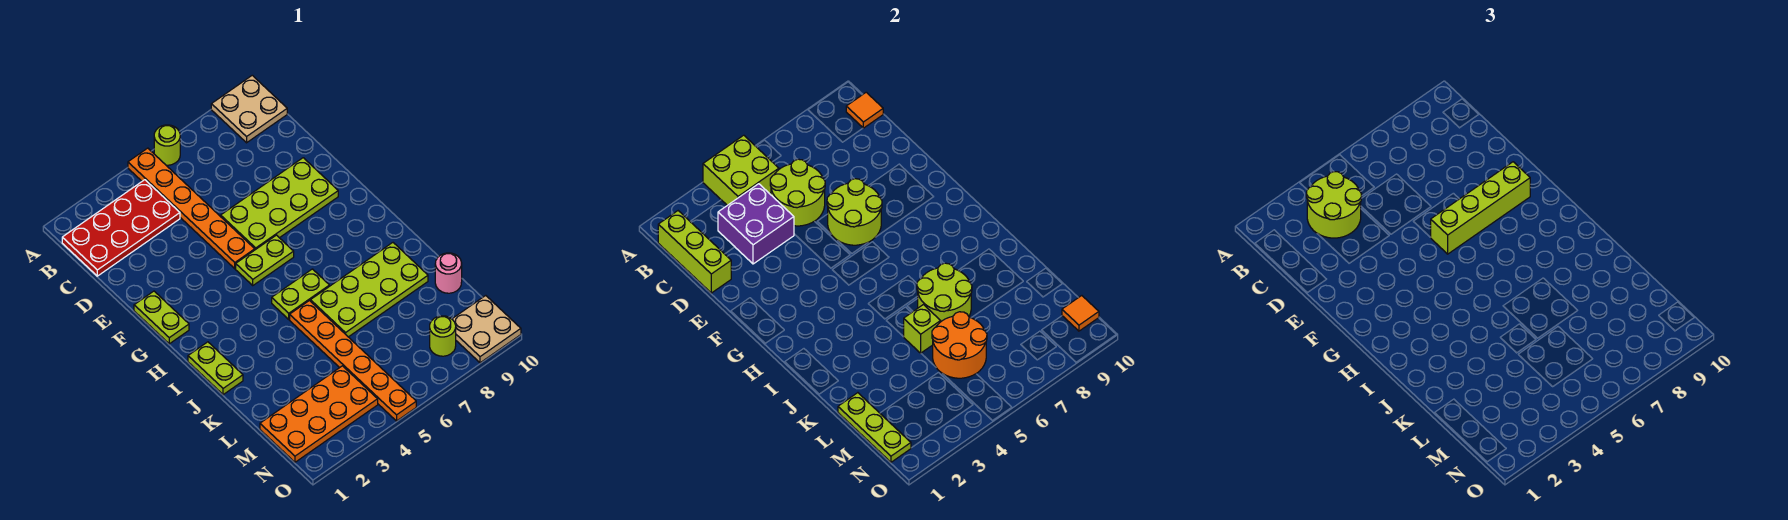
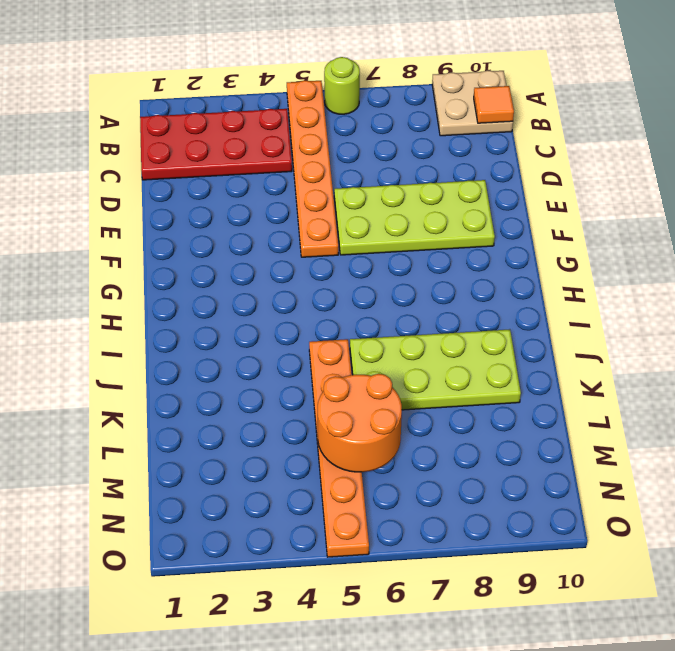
none -> lime plate F1:G1 level 1
none -> lime plate G5:G6 level 1
none -> lime plate I1:J1 level 1

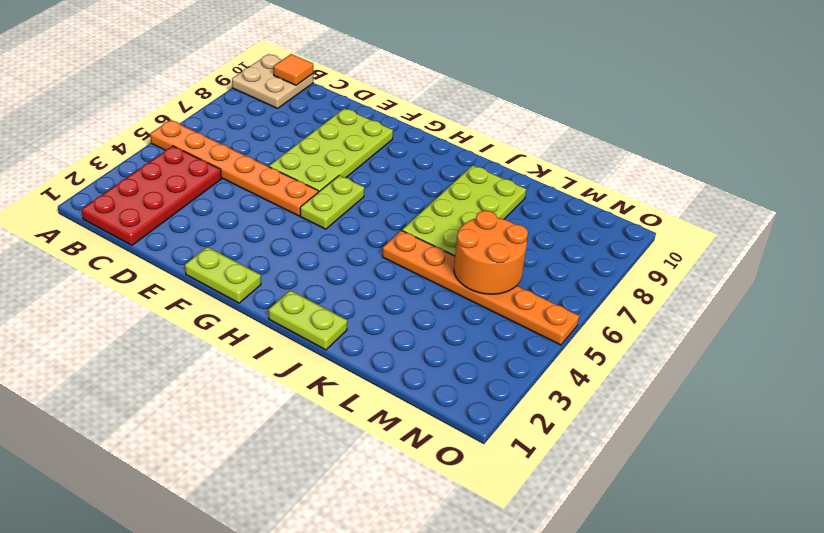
none -> lime round brick A6 level 1
none -> lime plate I5:I6 level 1
none -> pink round brick L10 level 1

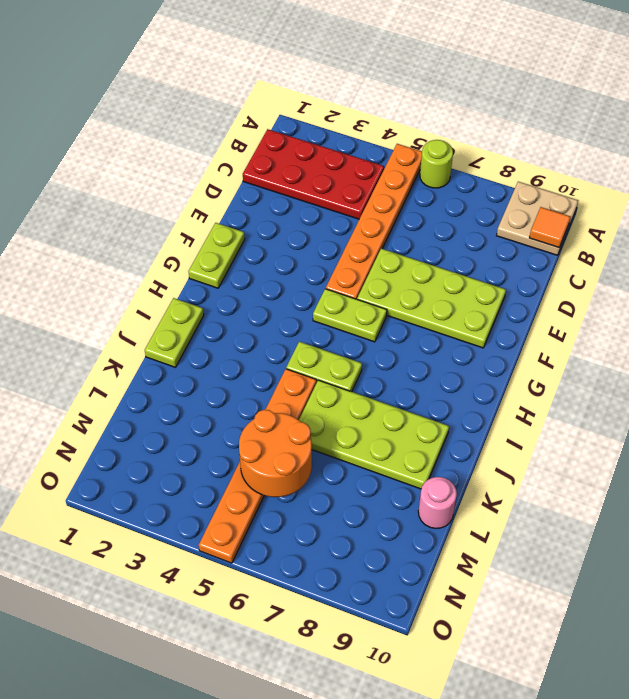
none -> orange plate M1:N4 level 1
none -> lime round brick N8 level 1
none -> tan plate N9:O10 level 1

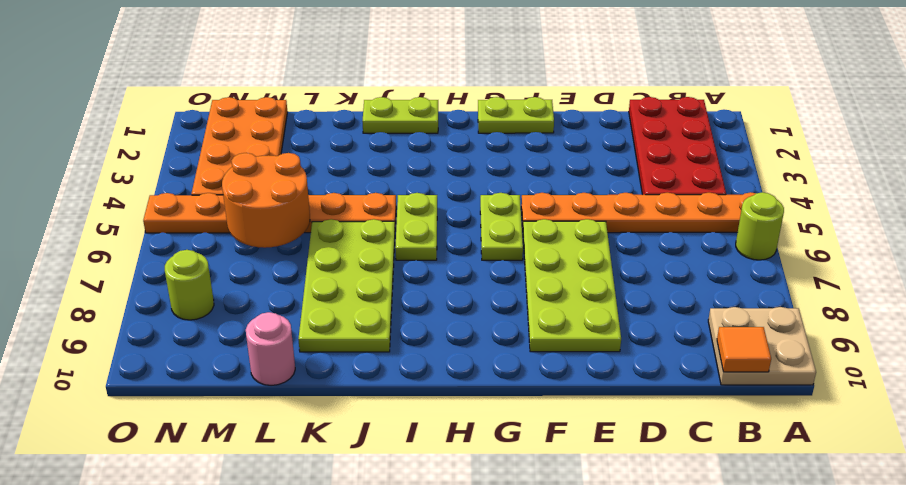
none -> tan plate N9:O10 level 1
none -> lime brick A4:B5 level 2
none -> lime brick B1:D1 level 2

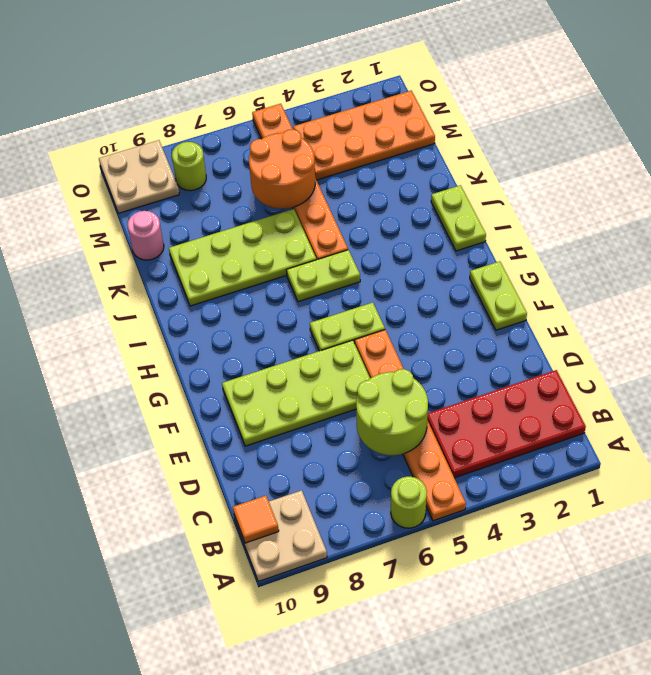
none -> lime brick A4:B5 level 2
none -> lime brick B1:D1 level 2
none -> purple brick C3:D4 level 2

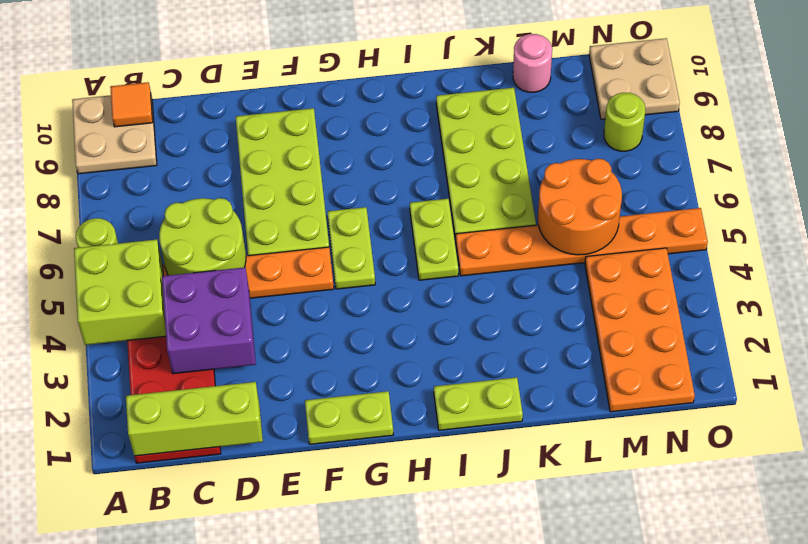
none -> lime round brick E6:F7 level 2
none -> lime round brick J6:K7 level 2
none -> lime brick K5 level 2

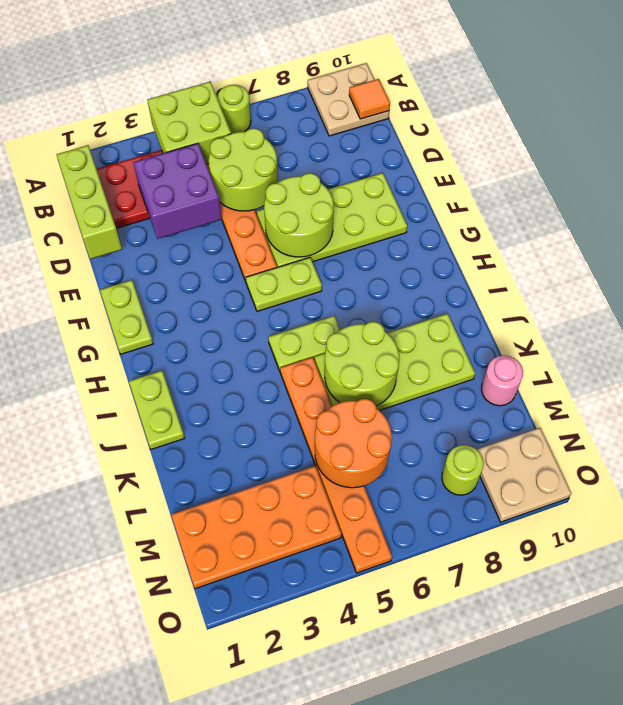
none -> lime brick K5 level 2
none -> lime plate L1:N1 level 2
none -> orange tile N10 level 2

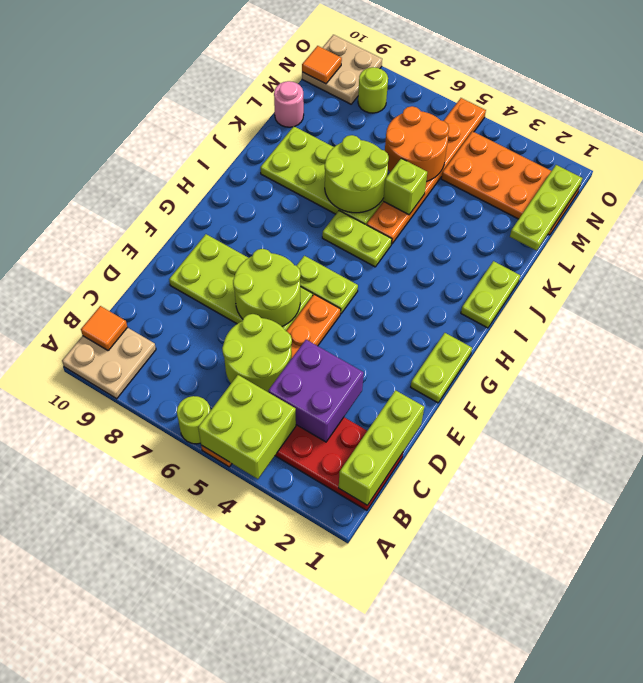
none -> lime round brick B3:C4 level 3
none -> lime brick F6:F9 level 3

